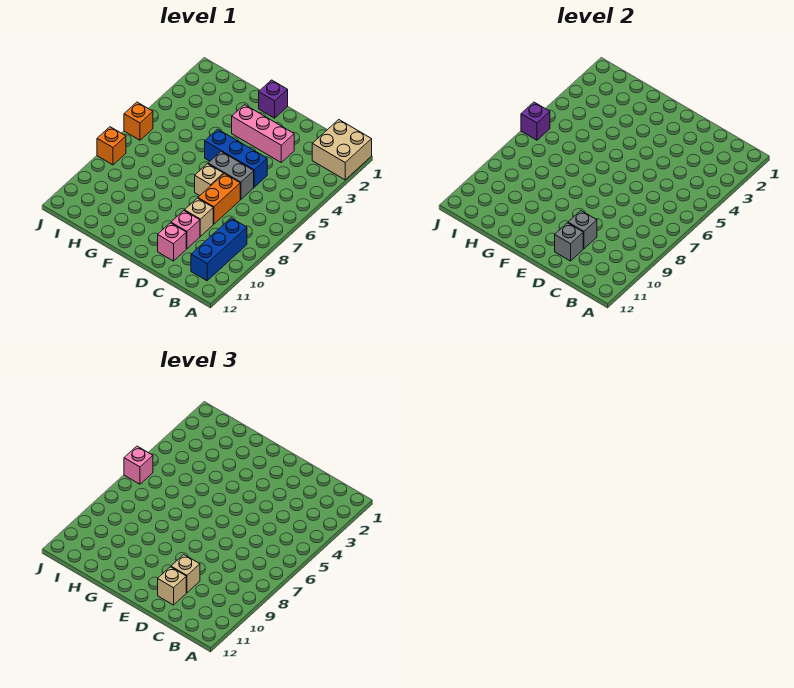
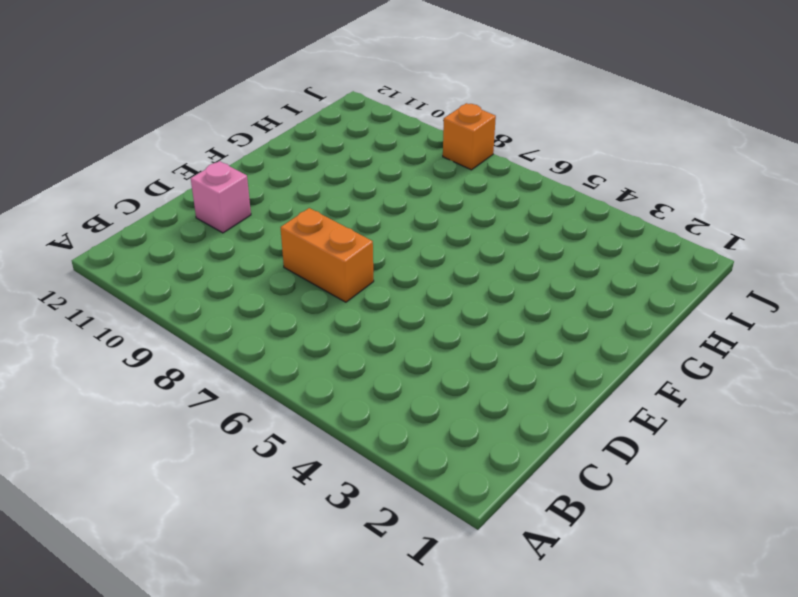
none -> tan brick A1:B2 level 1
none -> blue brick B9:B11 level 1
none -> pink brick D3:F3 level 1

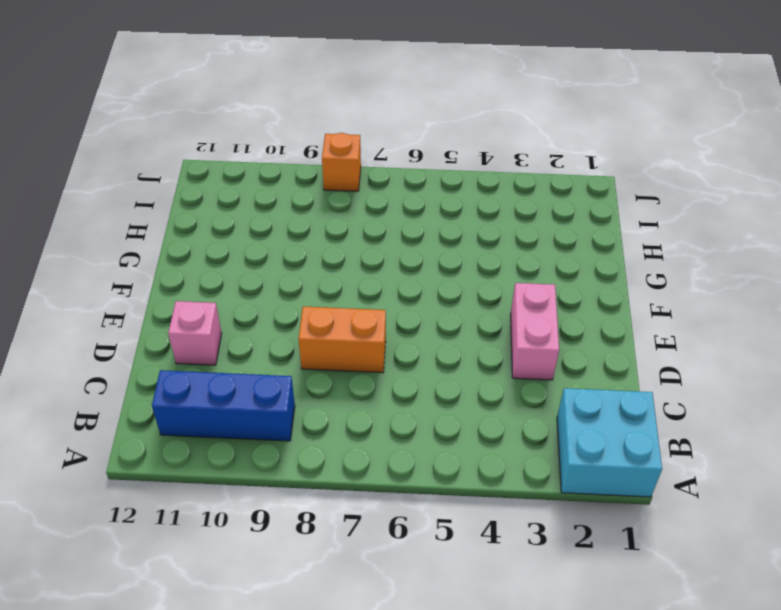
cyan brick A1:B2 level 1 -> tan brick A1:B2 level 1
pink brick D3:E3 level 1 -> pink brick D3:F3 level 1
none -> blue brick D5:F5 level 1
none -> grey brick D6:E6 level 1
none -> tan brick D9 level 1

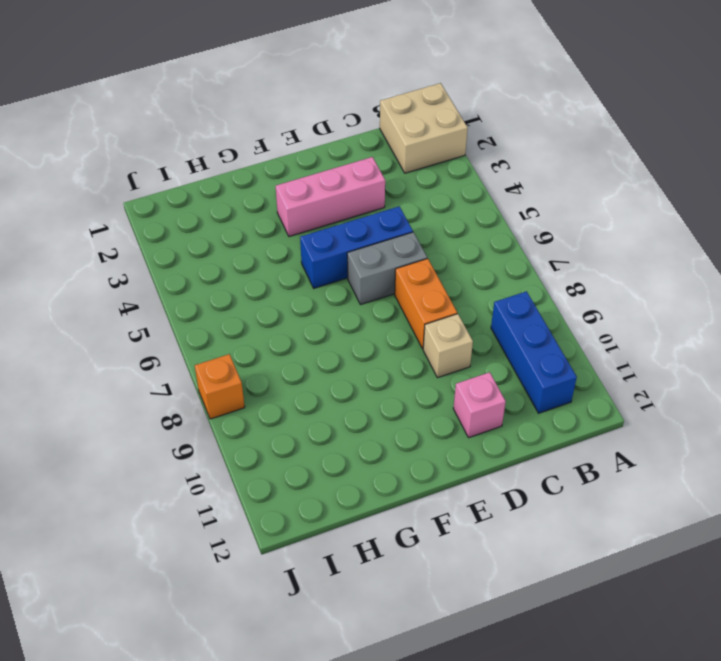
none -> pink brick D10 level 1
none -> tan brick E7 level 1
none -> purple brick F1 level 1

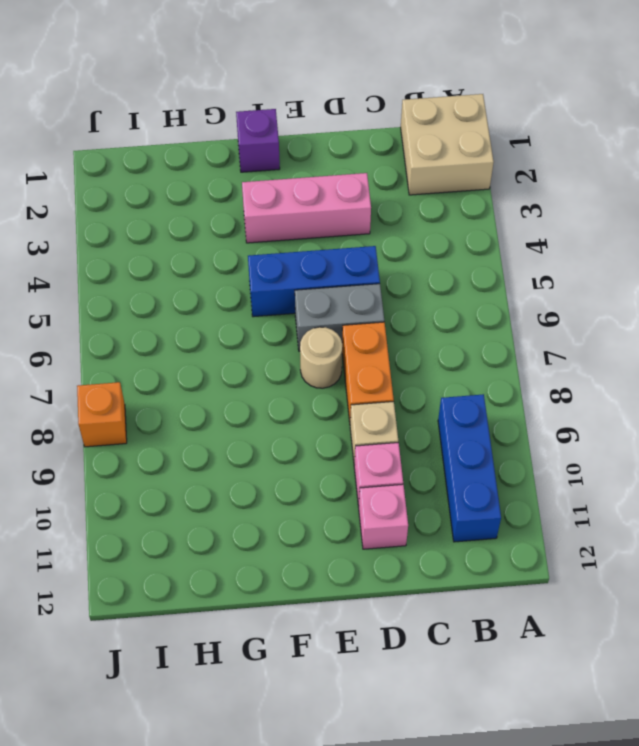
tan round brick E7 level 1 -> tan brick E7 level 1
none -> orange brick J6 level 1
none -> grey brick D10 level 2
none -> grey brick D11 level 2

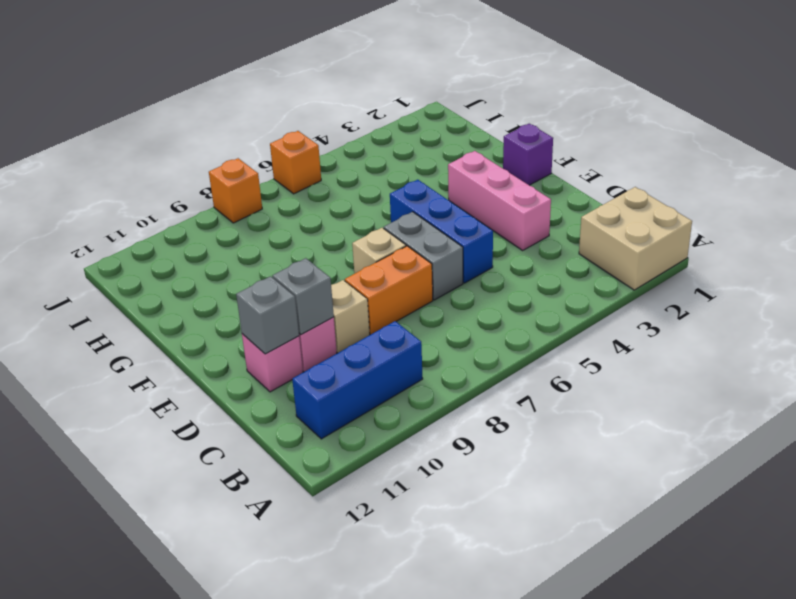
none -> purple brick J6 level 2
none -> tan brick D10 level 3
none -> tan brick D11 level 3

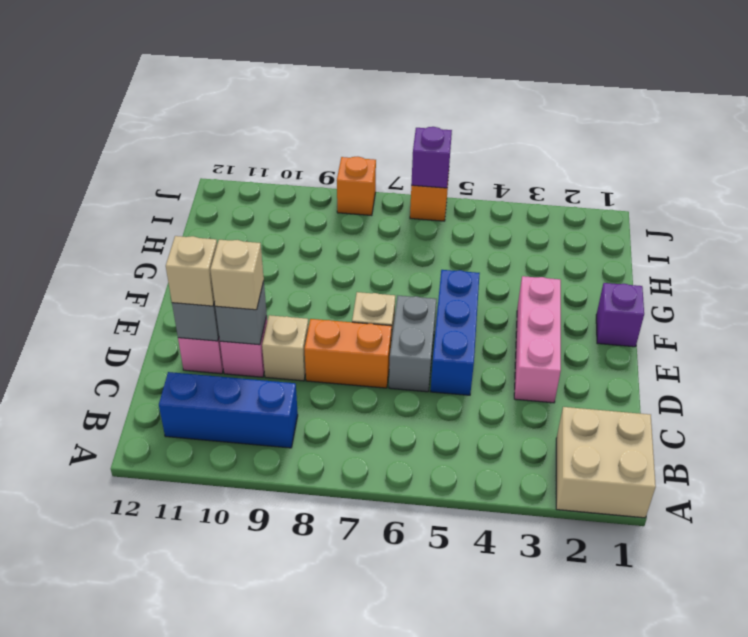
none -> pink brick J6 level 3

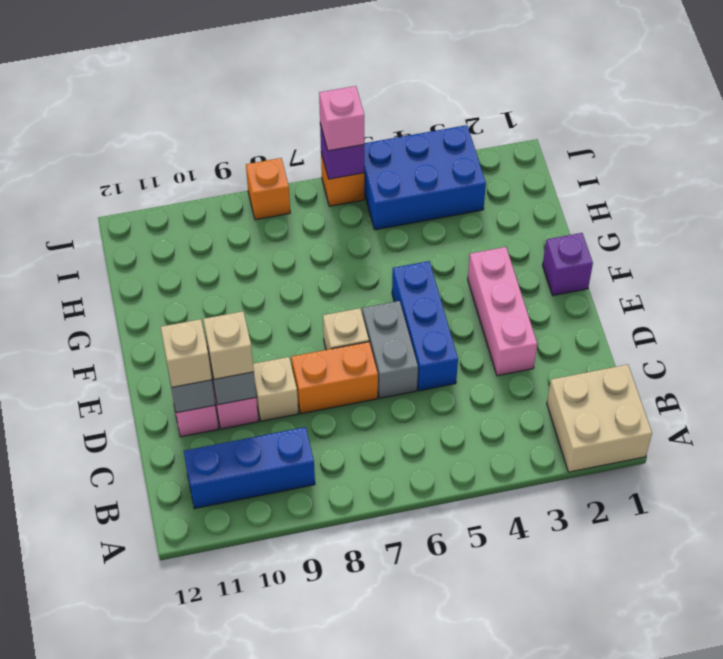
blue brick I3:J5 level 1 -> none

